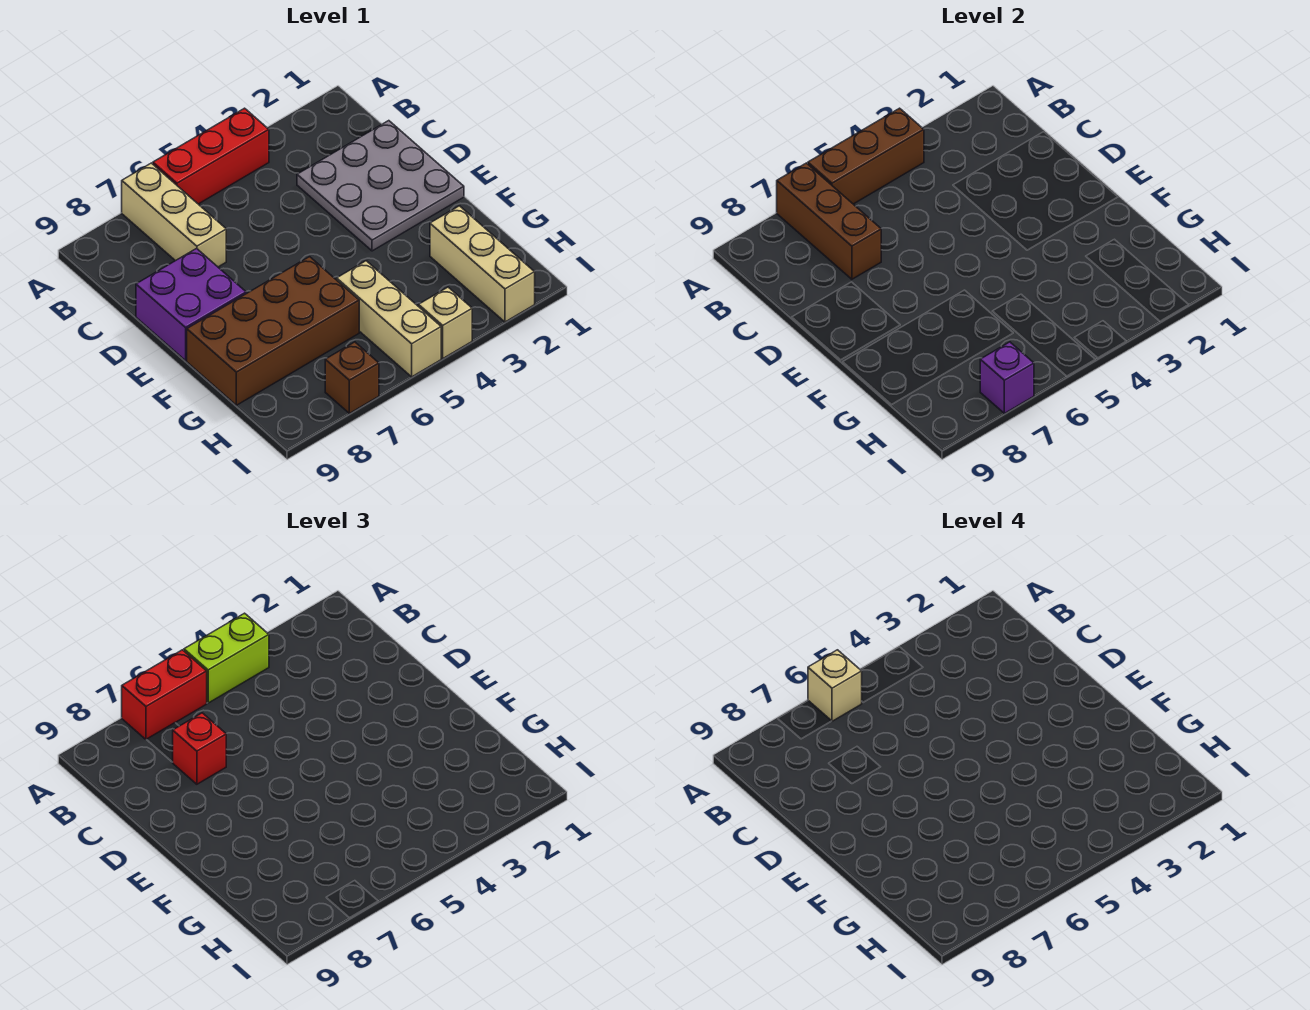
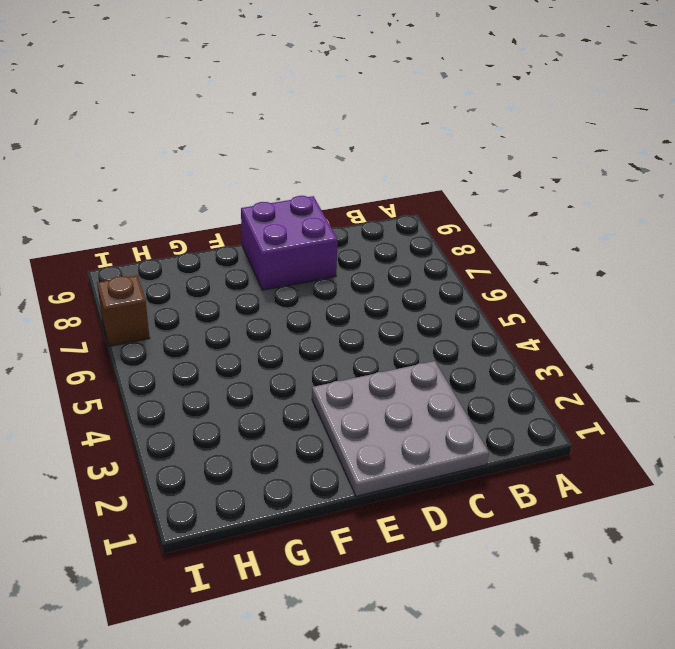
none -> red brick A4:A6 level 1
none -> tan brick A7:C7 level 1
none -> brown brick F6:G9 level 1

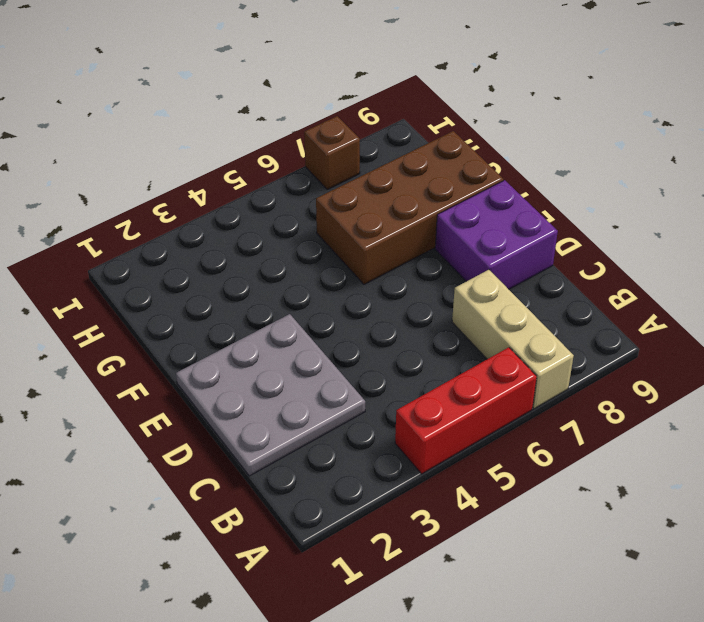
none -> tan brick G2:I2 level 1
none -> tan brick G5:I5 level 1
none -> tan brick I4 level 1

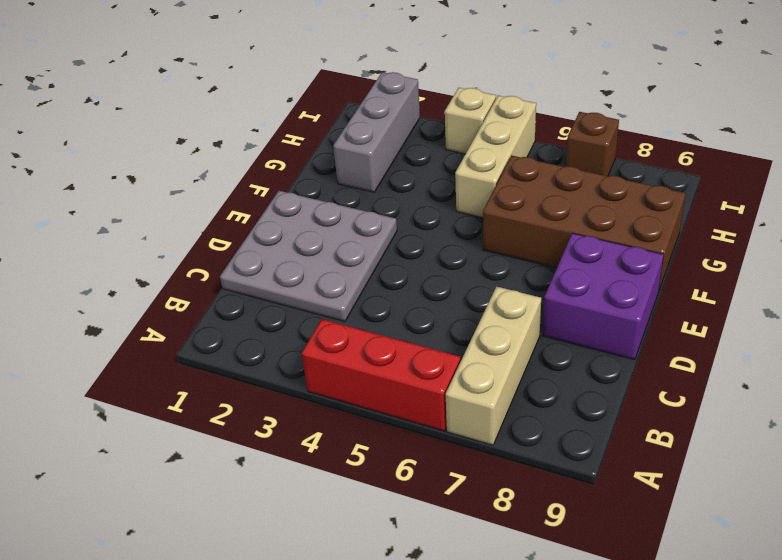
grey brick G2:I2 level 1 -> tan brick G2:I2 level 1
none -> brown brick A4:A6 level 2
none -> brown brick A7:C7 level 2
none -> purple brick I7 level 2

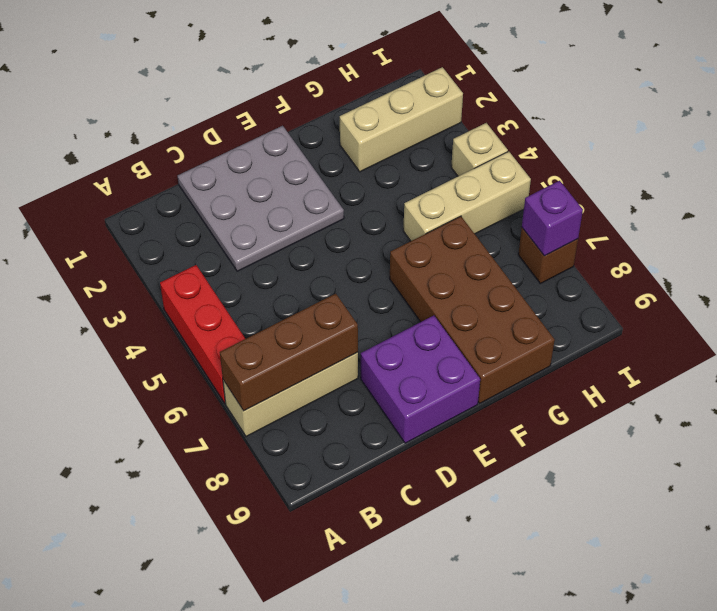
none -> brown brick A4:A6 level 2
none -> lime brick A4:A5 level 3
none -> red brick A6:A7 level 3

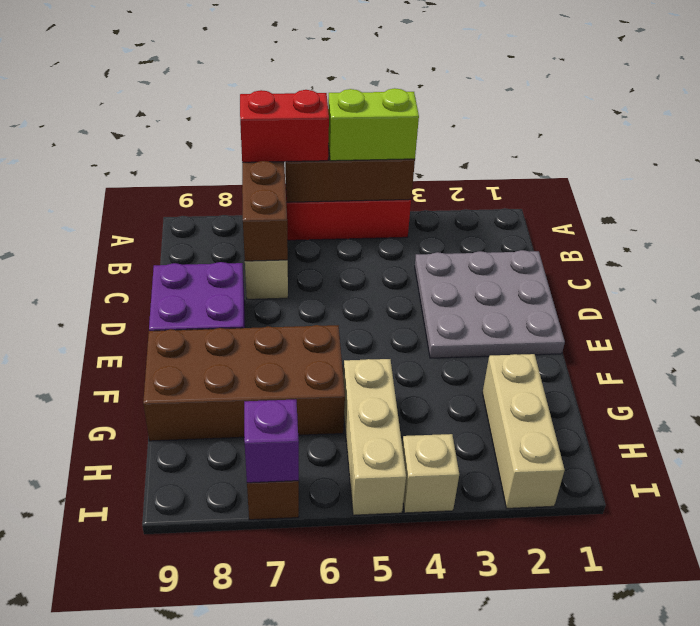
none -> red brick C7 level 3
none -> tan brick A6 level 4

